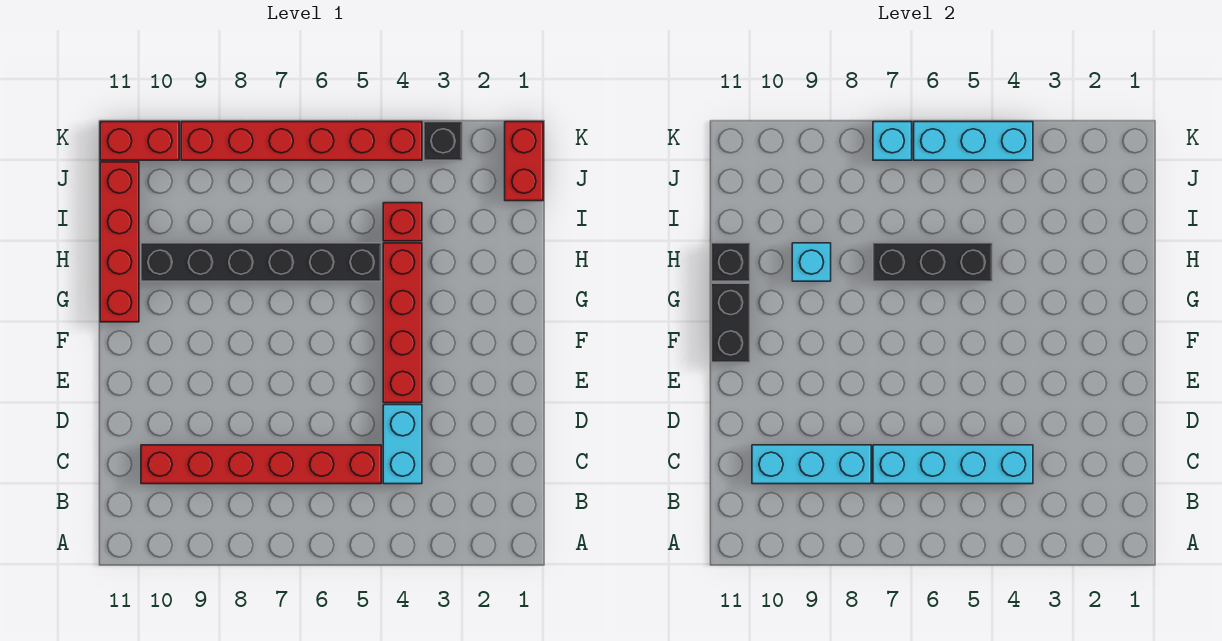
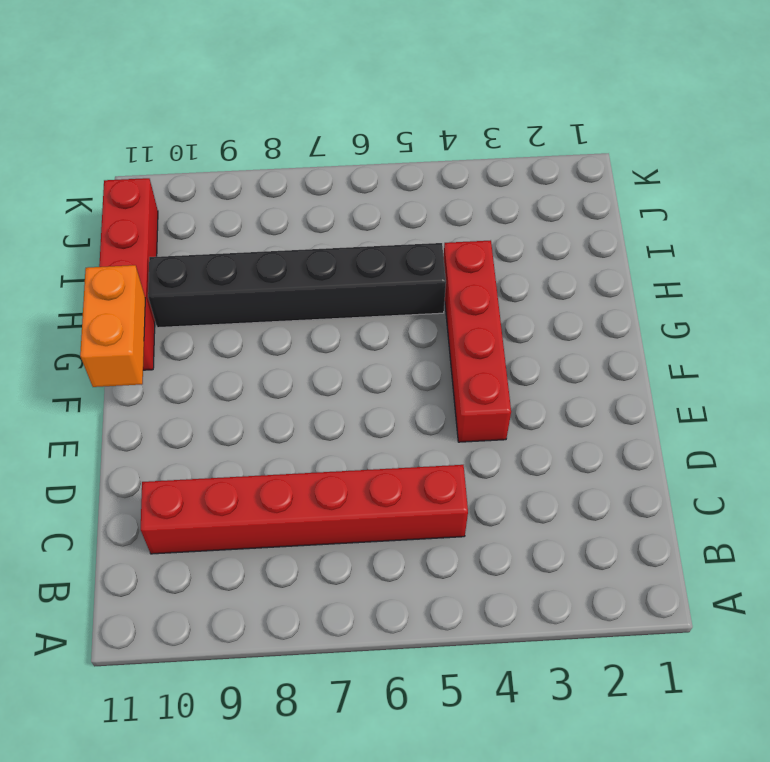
orange brick F11:G11 level 2 -> black brick F11:G11 level 2
none -> cyan brick C4:D4 level 1
none -> red brick I4 level 1
none -> red brick J1:K1 level 1

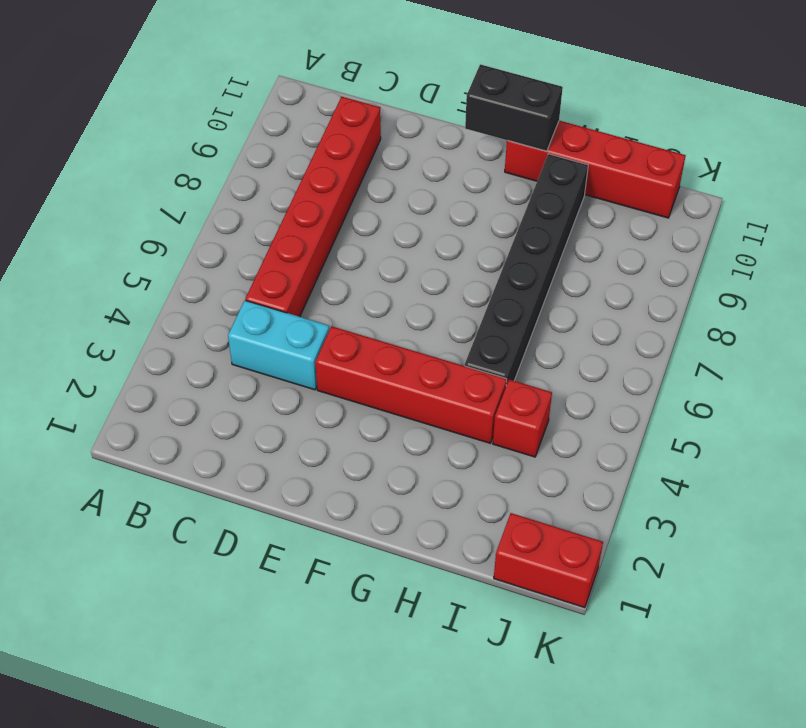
none -> black brick K3 level 1
none -> red brick K4:K9 level 1
none -> red brick K10:K11 level 1

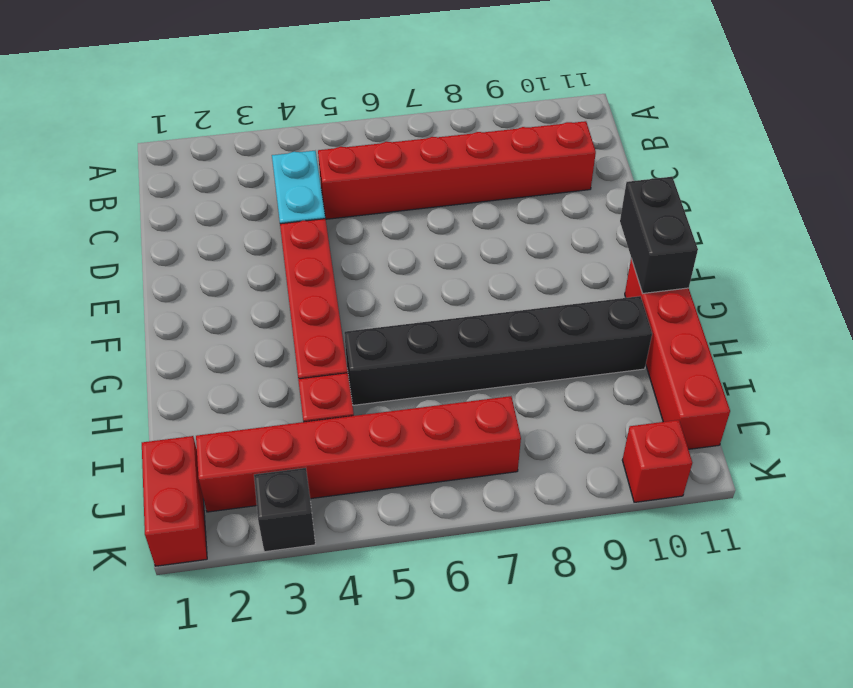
red brick J2:J7 level 1 -> red brick K4:K9 level 1
red brick K10 level 1 -> red brick K10:K11 level 1
none -> cyan brick C4:C7 level 2
none -> cyan brick C8:C10 level 2
none -> black brick H5:H7 level 2

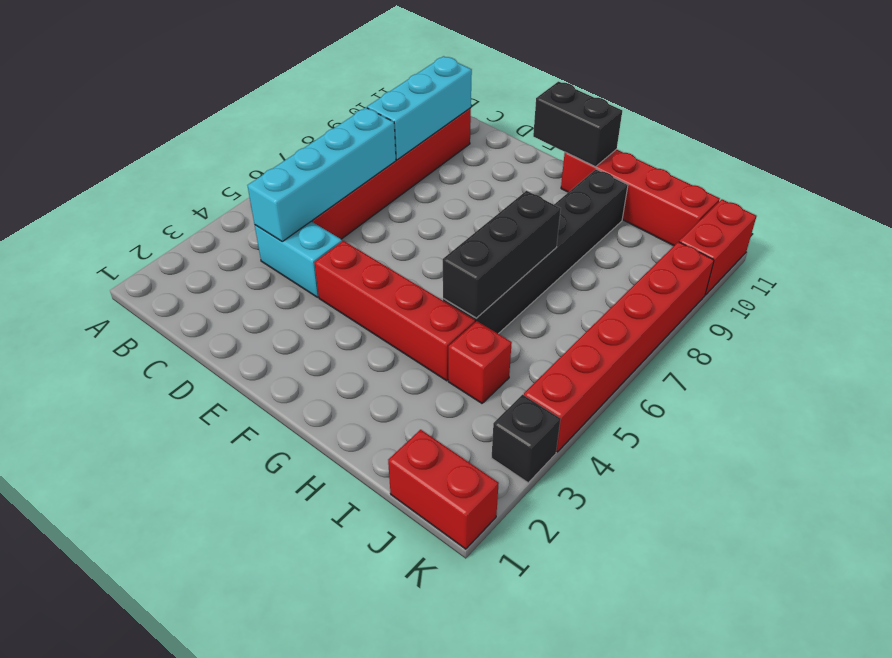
none -> cyan brick H9 level 2
none -> black brick H11 level 2
none -> cyan brick K4:K6 level 2

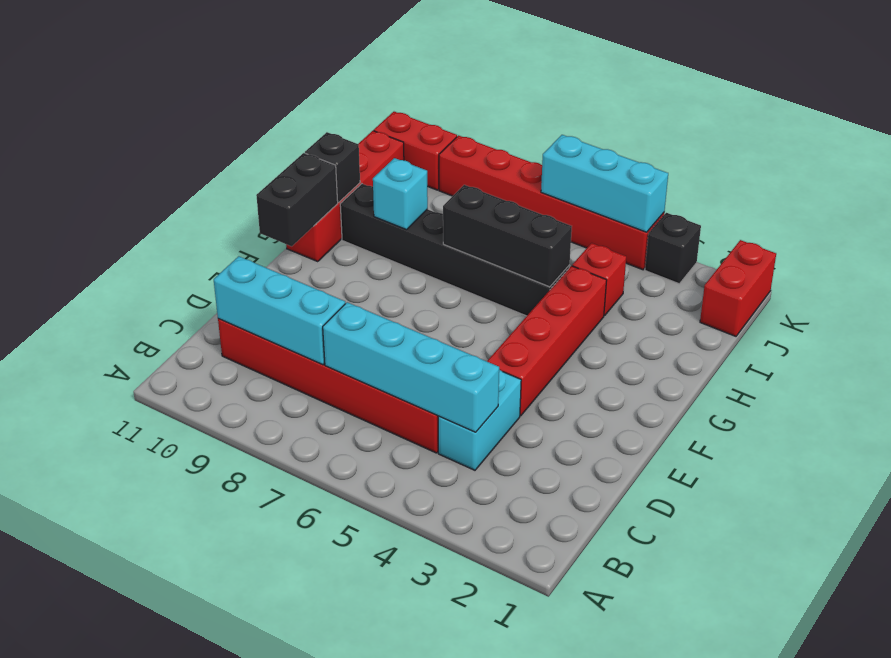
none -> cyan brick K7 level 2

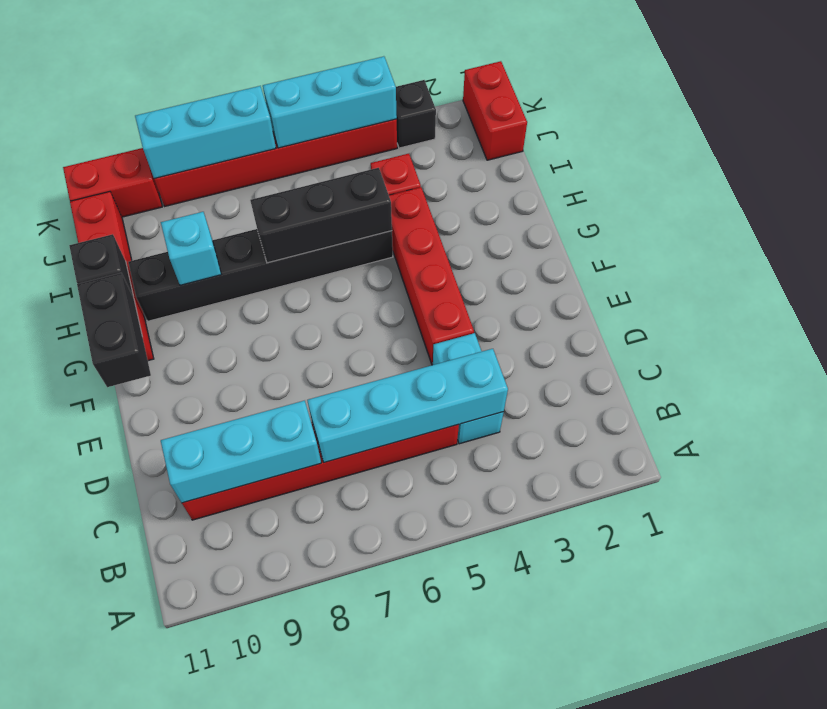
cyan brick K7:K9 level 2 -> cyan brick K7 level 2

